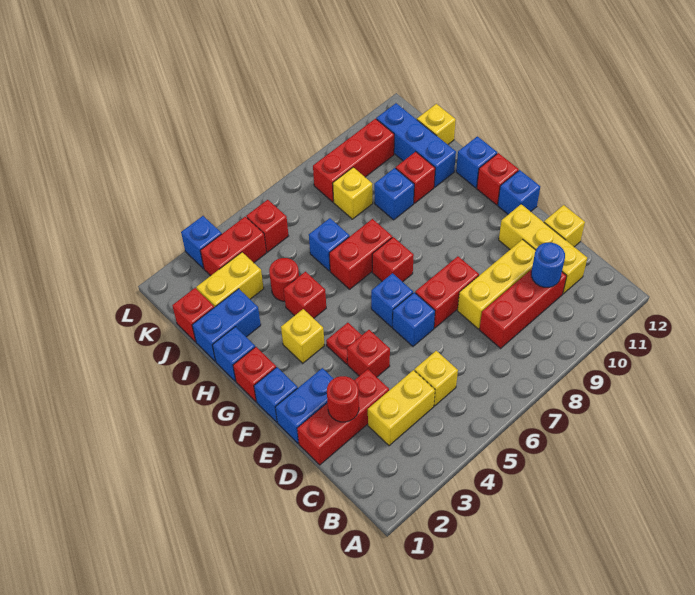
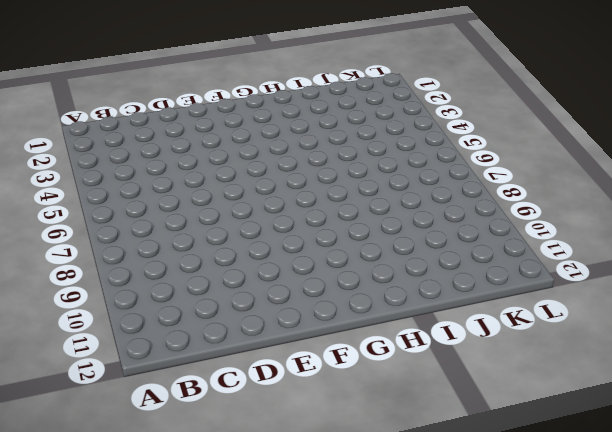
none -> yellow brick C3:C4 level 1
none -> yellow brick C5 level 1
none -> red brick C8:C10 level 1
none -> yellow brick C11:E11 level 1

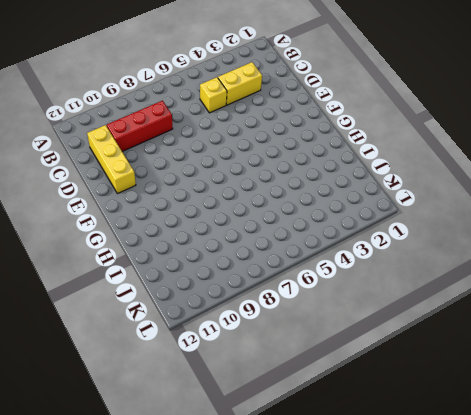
none -> red brick D1:D3 level 1
none -> yellow brick D8:D10 level 1
none -> yellow brick D12 level 1
none -> blue brick E1:E2 level 1

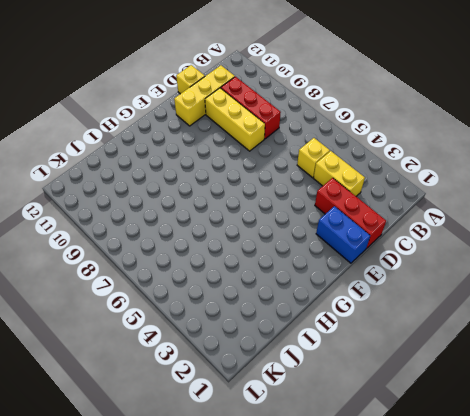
none -> red brick E4 level 1
none -> blue brick E6 level 1
none -> red brick E7:E8 level 1
none -> blue brick F1 level 1

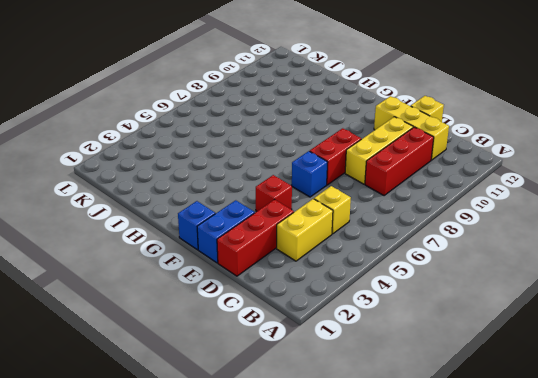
none -> red plate F4 level 1
none -> blue brick F6 level 1
none -> blue brick F12 level 1
none -> red brick G1 level 1

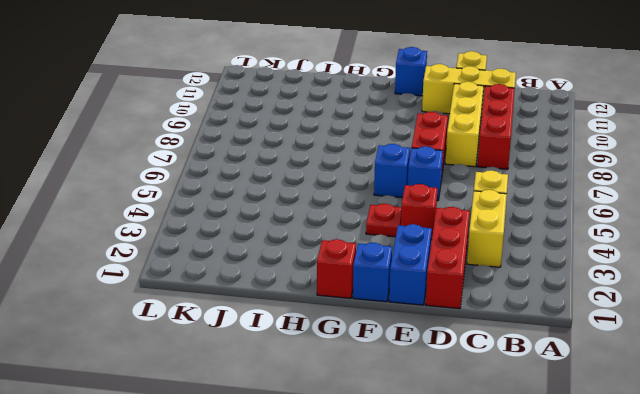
none -> yellow brick G3 level 1
none -> red brick G7 level 1
none -> red brick G12 level 1
none -> blue brick H1 level 1

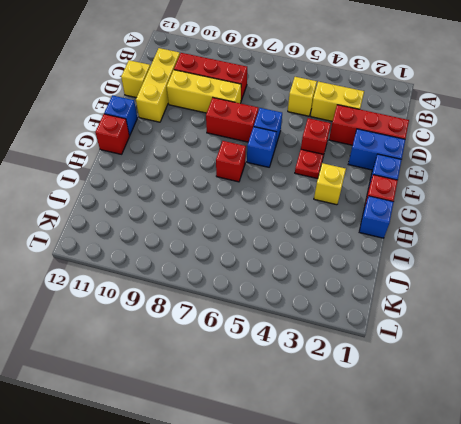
none -> red brick H4 level 1
none -> red brick H6:H7 level 1
none -> blue brick H12 level 1
none -> blue brick I1:I2 level 1

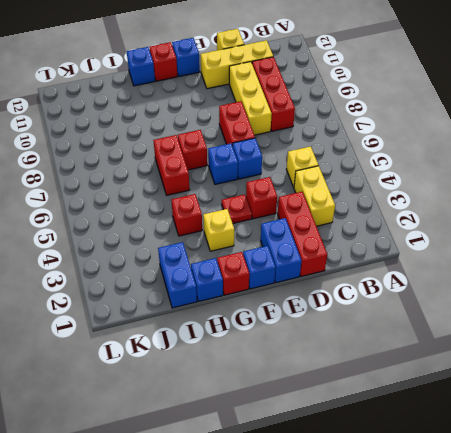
none -> red round brick I4 level 1
none -> blue brick I6 level 1
none -> blue brick I9 level 1
none -> red brick I10 level 1

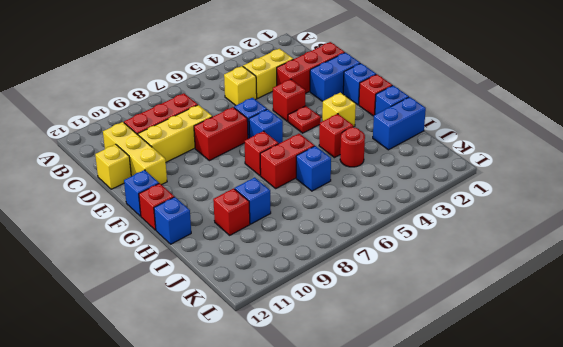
none -> blue brick I11:K11 level 1
none -> red brick J1 level 1
none -> yellow brick J2:J3 level 1
none -> yellow brick J8 level 1

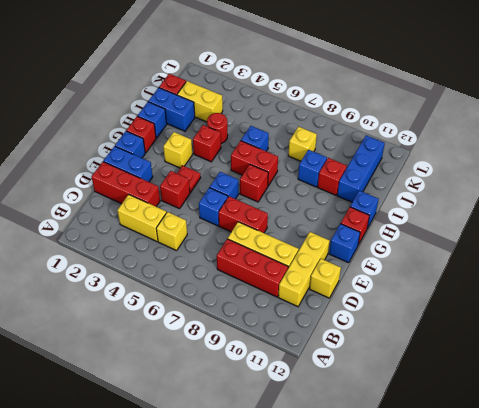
none -> yellow brick J12 level 1
none -> red brick K3:K4 level 1
none -> red brick K5 level 1
none -> red brick K8:K10 level 1

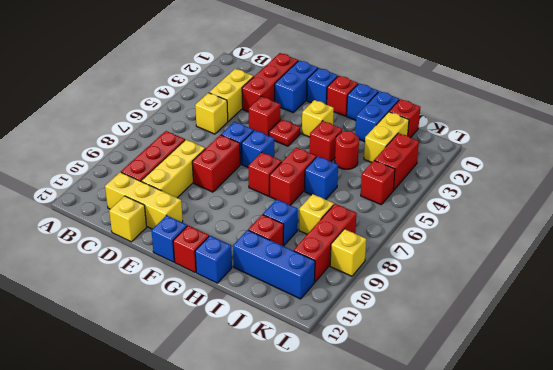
yellow brick L9 level 1 -> yellow brick J12 level 1
none -> blue brick L3 level 1
none -> blue round brick C10 level 2
none -> red round brick D2 level 2

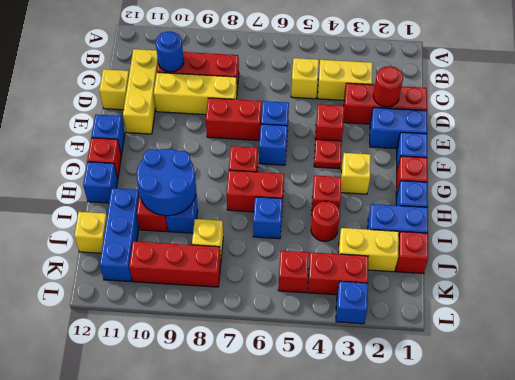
blue round brick H9:I10 level 2 -> none

